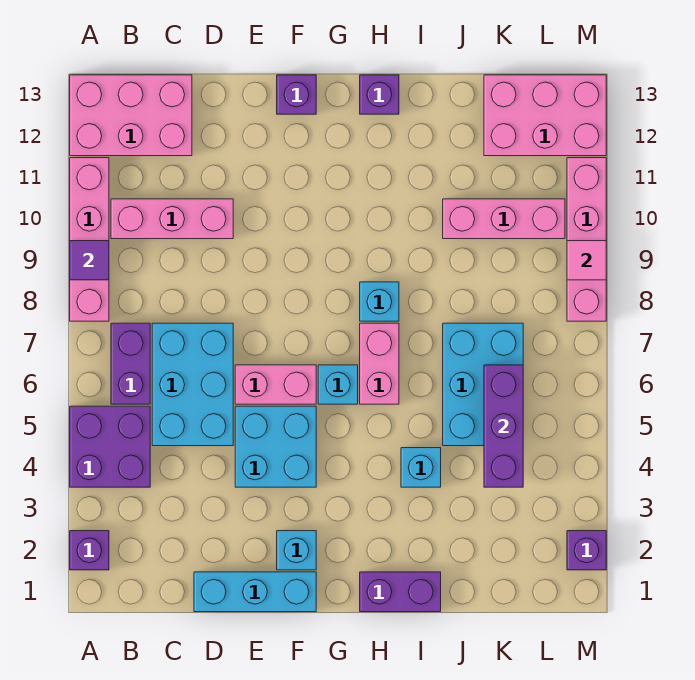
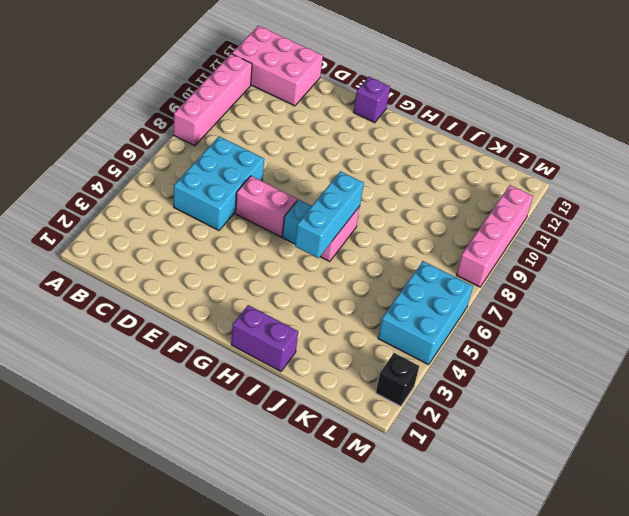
cyan brick H5:H7 level 2 -> cyan brick D1:F1 level 1
cyan brick L4:M6 level 1 -> cyan brick J5:K7 level 1
black brick M2 level 1 -> purple brick M2 level 1
none -> purple brick A2 level 1
none -> purple brick A4:B5 level 1
none -> purple brick B6:B7 level 1

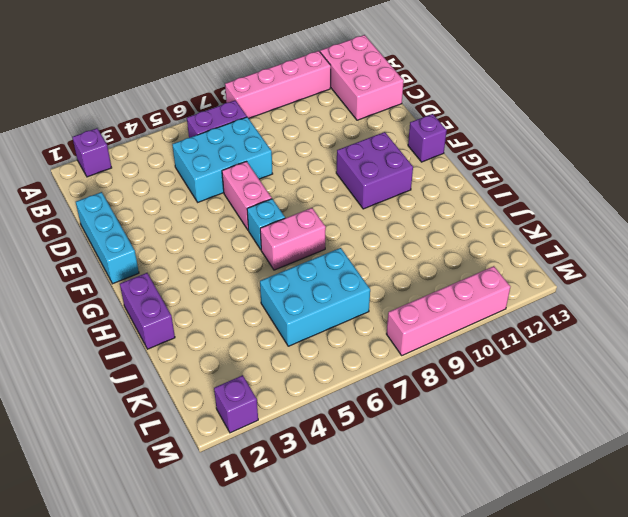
purple brick F10:G11 level 1 -> purple brick A4:B5 level 1
none -> pink brick B10:D10 level 1
none -> cyan brick E4:F5 level 1
none -> cyan brick F2 level 1

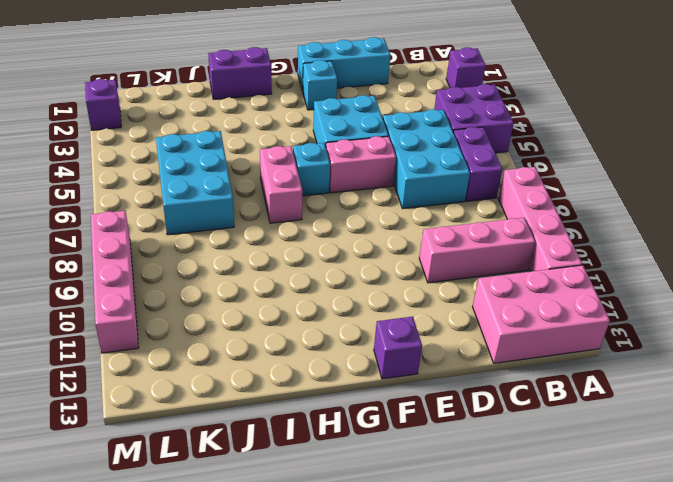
none -> cyan brick H8 level 1
none -> purple brick H13 level 1
none -> cyan brick I4 level 1

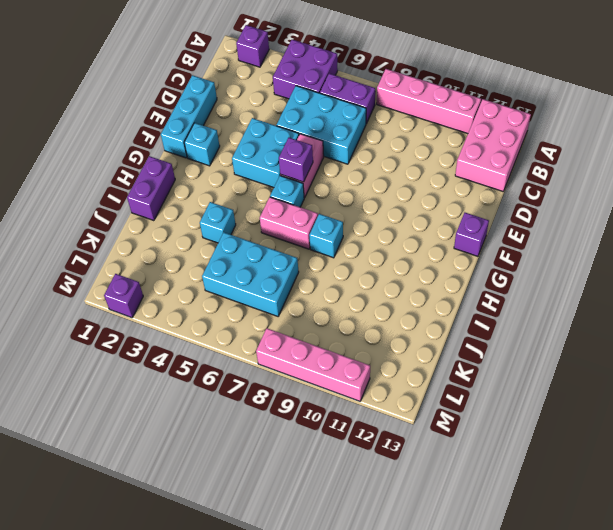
purple brick F6 level 2 -> purple brick H13 level 1
none -> pink brick B10:D10 level 1
none -> pink brick J10:L10 level 1
none -> pink brick K12:M13 level 1

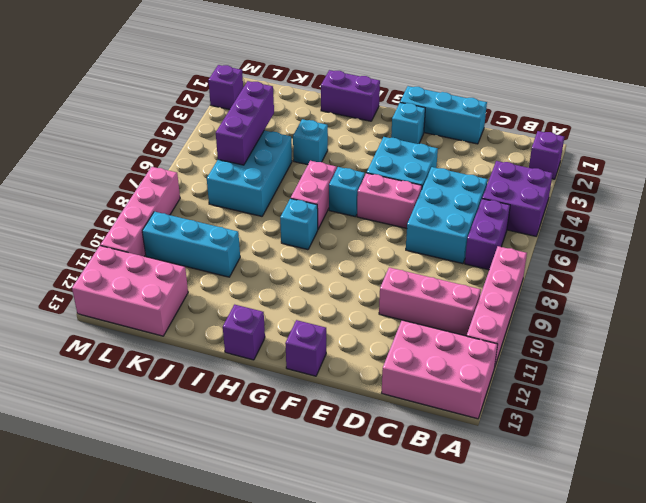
cyan brick J10:L10 level 1 -> pink brick J10:L10 level 1
none -> purple tile A9 level 2
none -> pink tile M9 level 2

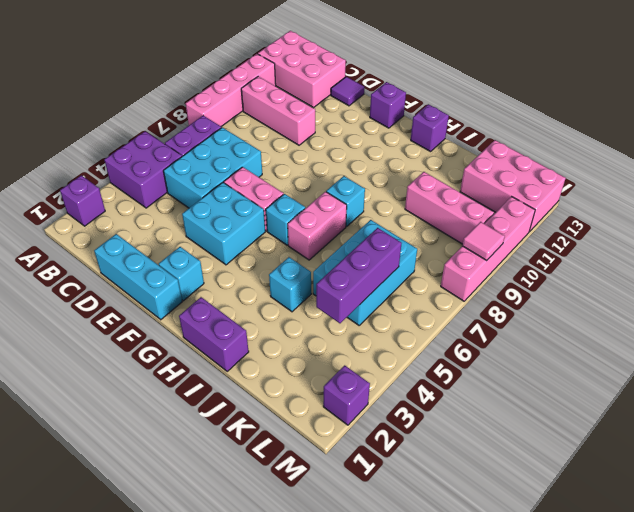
purple tile D13 level 1 -> purple tile A9 level 2

